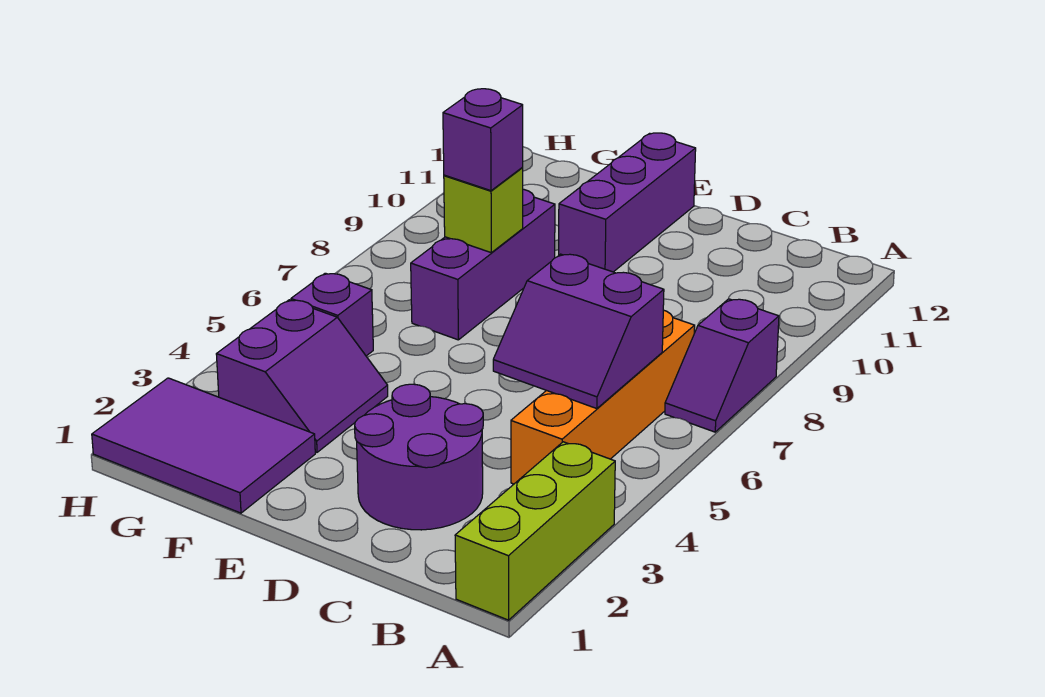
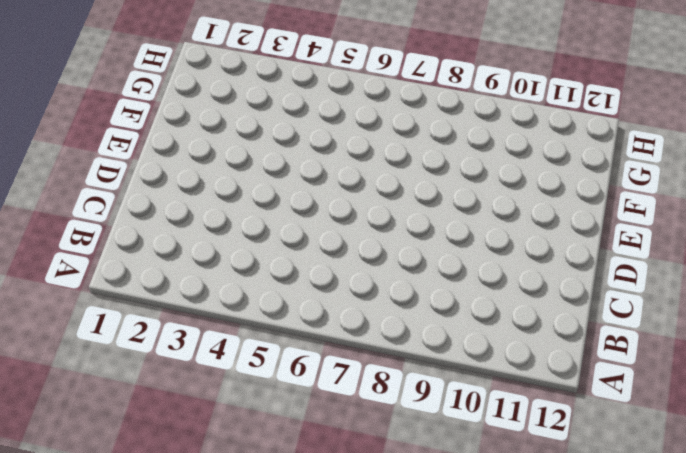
none -> lime brick A1:A3 level 1
none -> purple slope A7:A8 level 1 top 8
none -> orange brick B4:B7 level 1

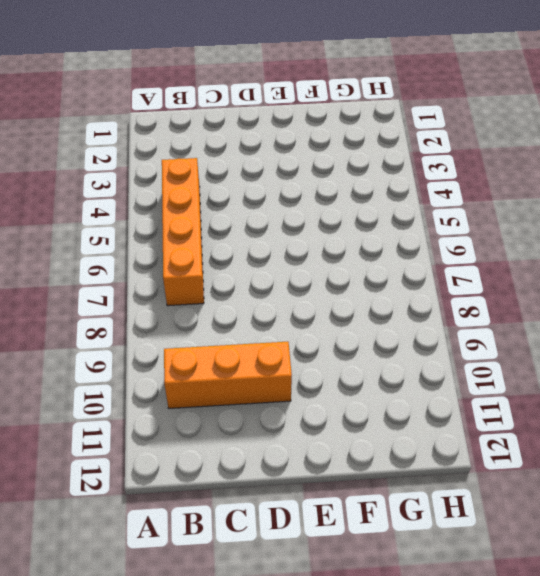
orange brick B10:D10 level 1 -> none
none -> lime brick A1:A3 level 1
none -> purple slope A7:A8 level 1 top 8
none -> purple round brick C2:D3 level 1

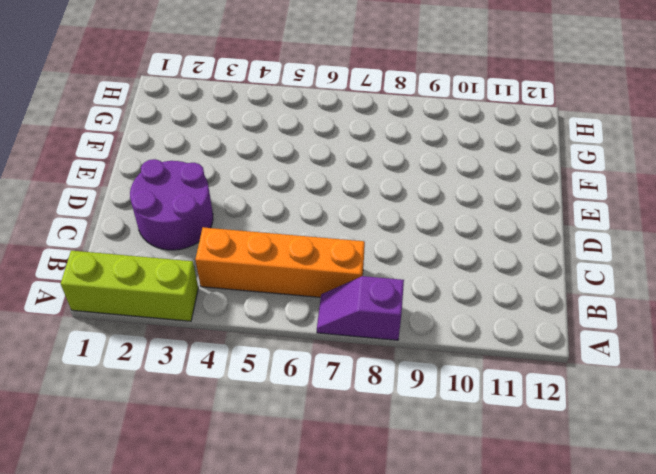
none -> purple brick E10:E12 level 1
none -> purple tile F1:H2 level 1
none -> purple slope F3:G4 level 1 top G

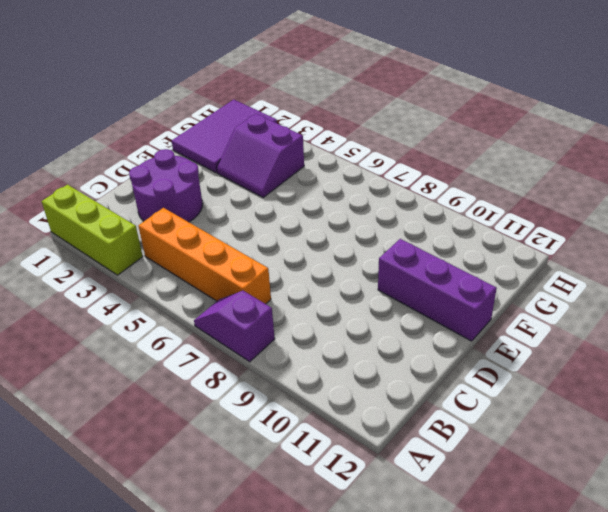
none -> purple brick F7:F9 level 1
none -> purple brick G5 level 1
none -> purple slope B5:C6 level 2 top 6

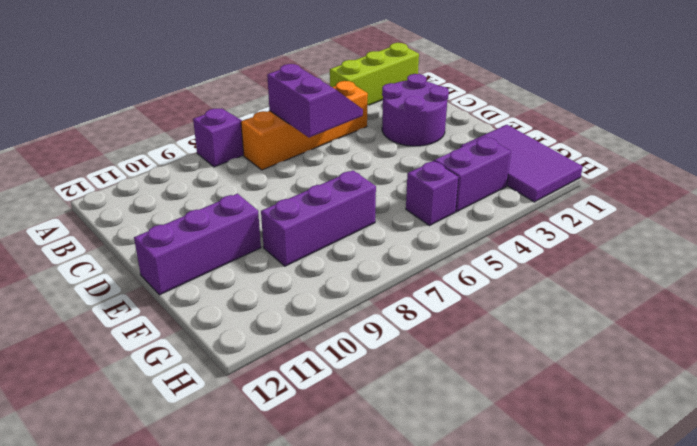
none -> lime brick F8 level 2
none -> purple brick F8 level 3

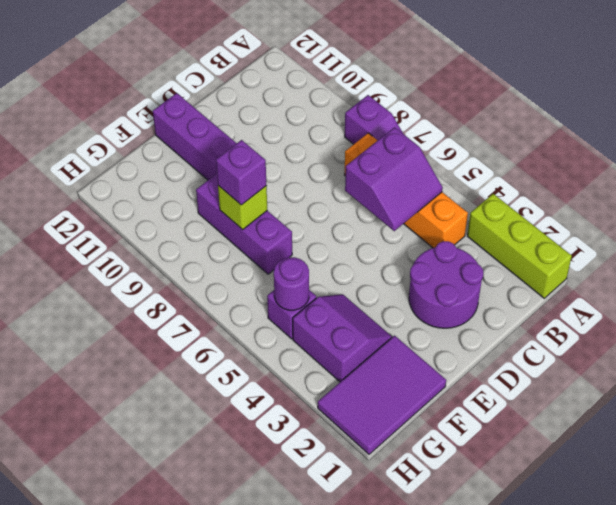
purple round brick G5 level 2 -> none

